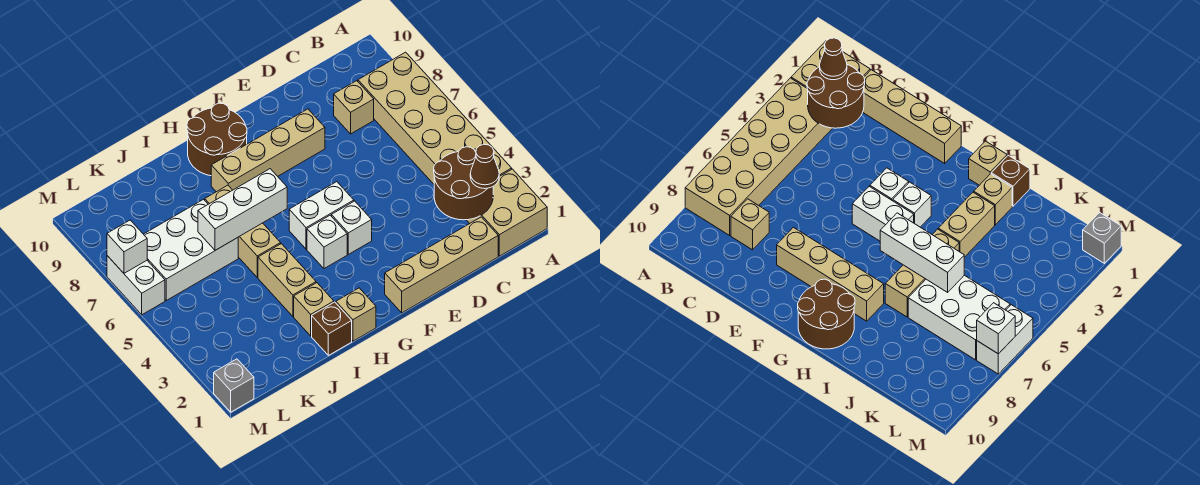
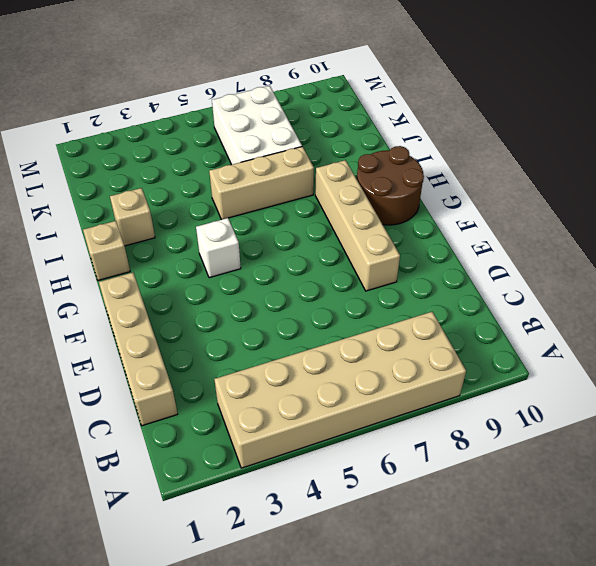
none -> tan brick A1:B2 level 1
none -> tan brick C8 level 1
none -> white brick F4 level 1

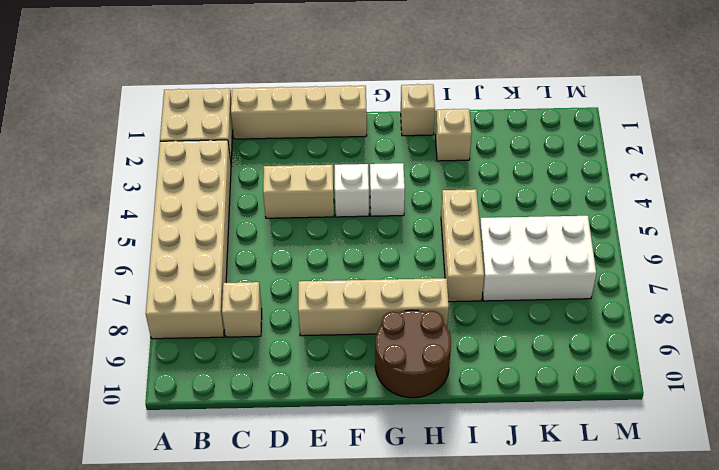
tan brick D4:E4 level 1 -> tan brick I3:I4 level 1
none -> white brick F5:G5 level 1
none -> brown brick I1 level 1
none -> grey brick M1 level 1

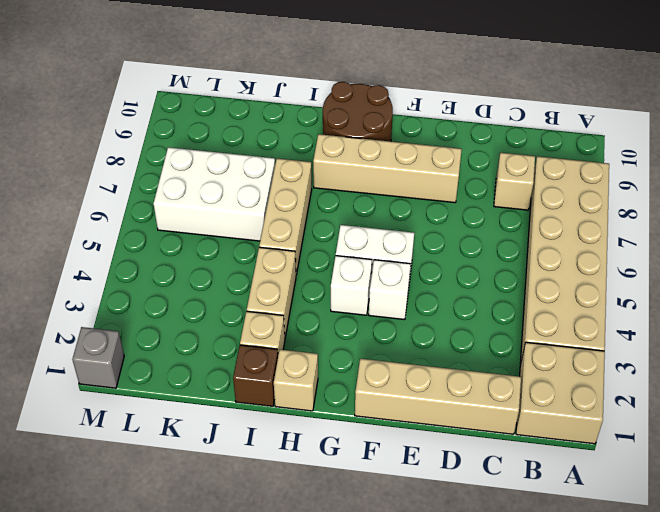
none -> white brick M6:M7 level 1
none -> brown round brick B2:C3 level 2
none -> white brick H6:J6 level 2

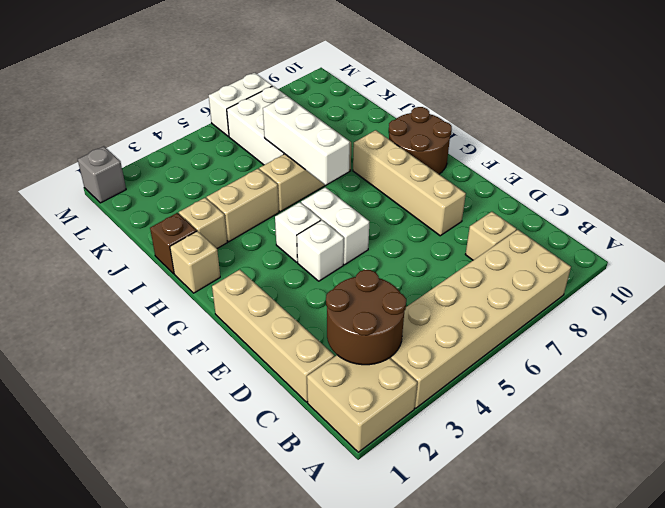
none -> white brick M7 level 2
none -> brown cone B2 level 3

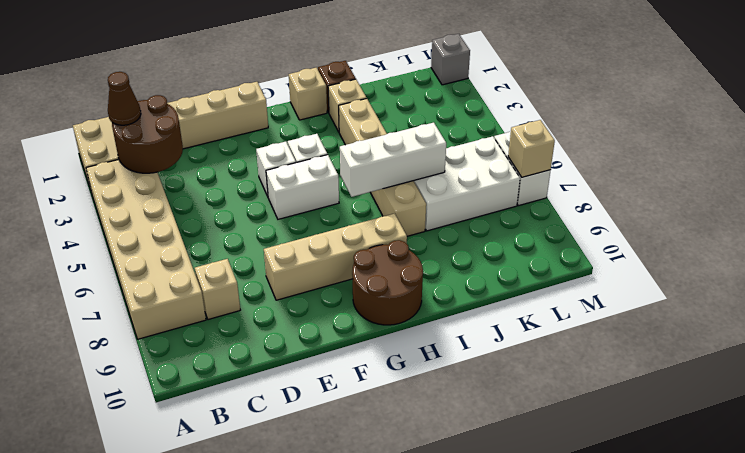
tan brick M7 level 2 -> white brick M7 level 2

